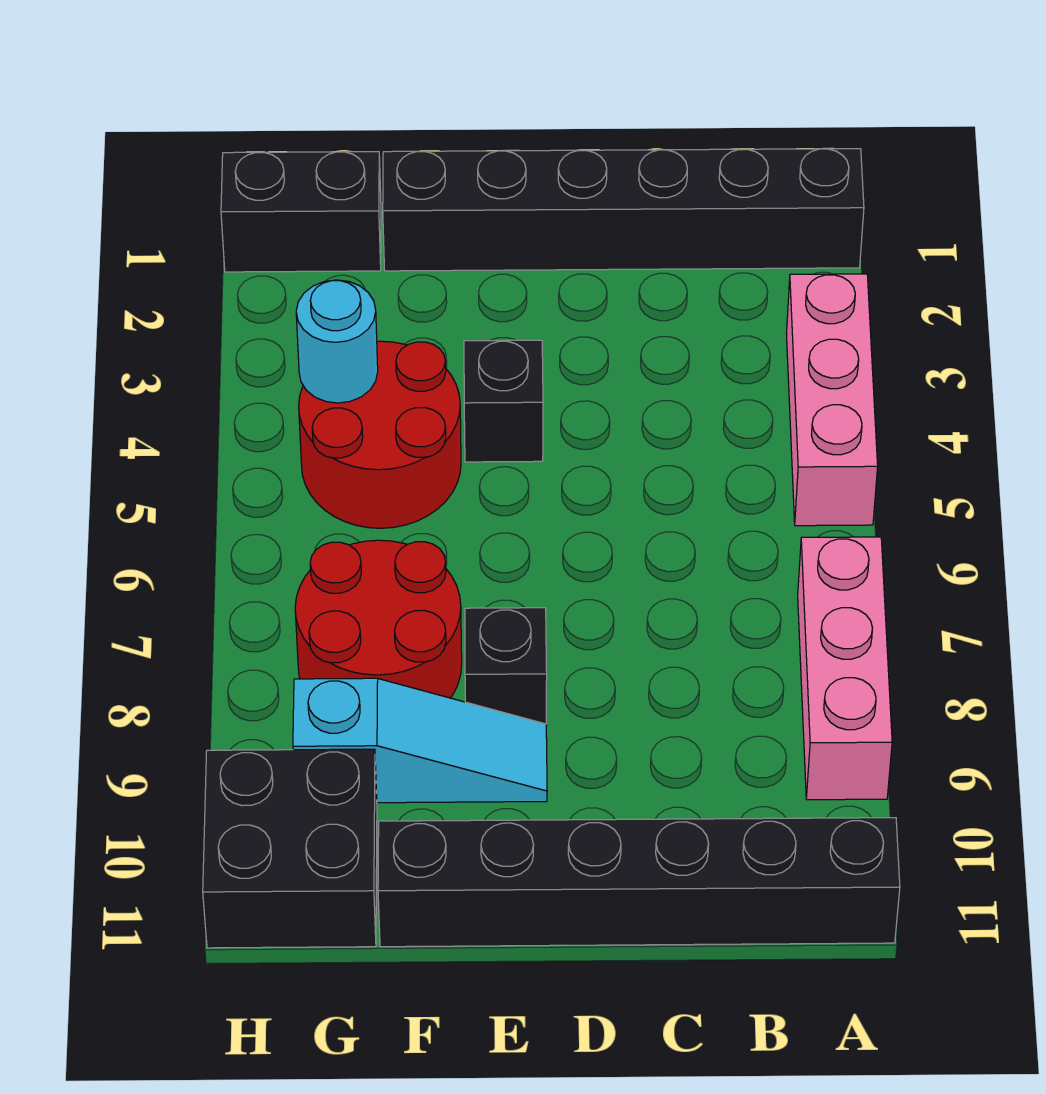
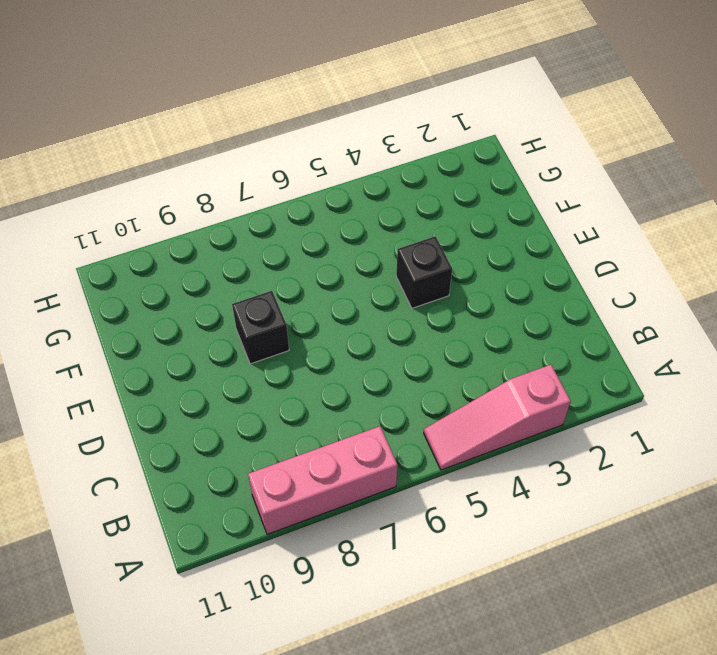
pink slope A3:A5 level 1 top 3 -> pink brick A3:A5 level 1
none -> black brick A1:F1 level 1
none -> black brick A11:F11 level 1
none -> cyan slope E9:G9 level 1 top G

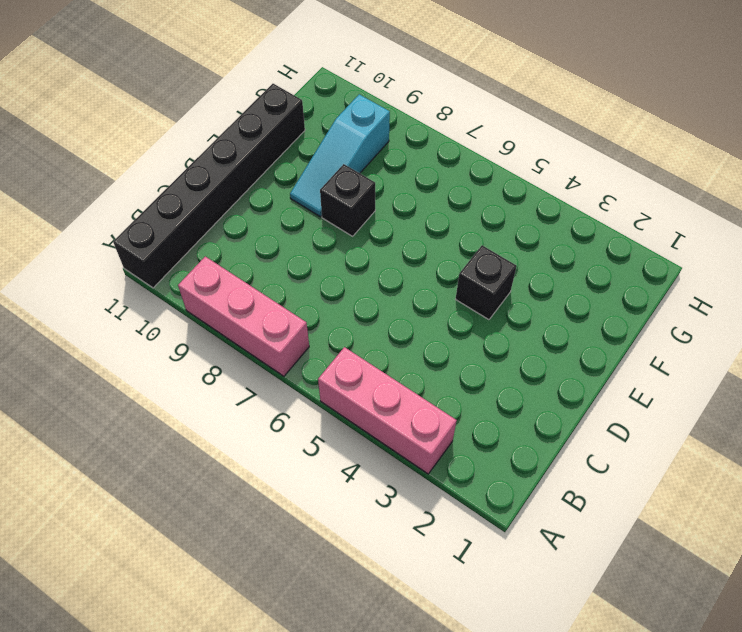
none -> black brick A1:F1 level 1
none -> red round brick F4:G5 level 1
none -> red round brick F7:G8 level 1

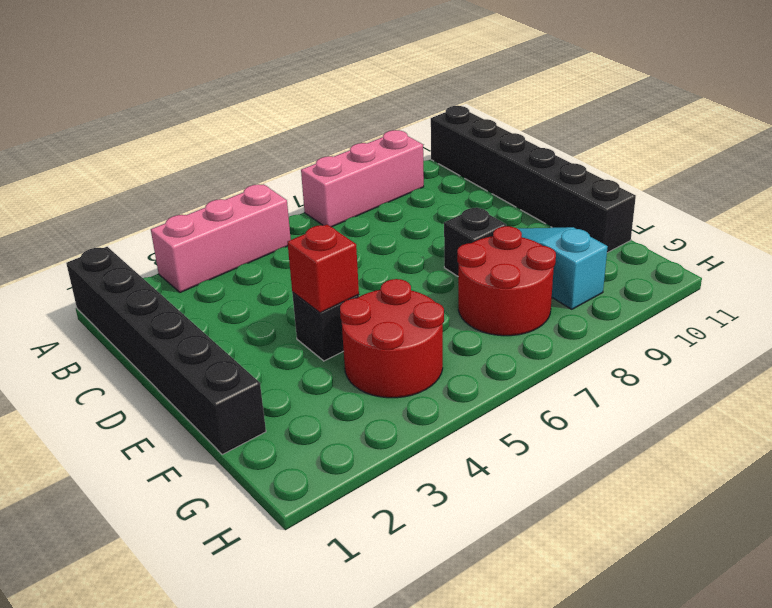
red brick E4 level 2 -> none
none -> black brick G1:H1 level 1
none -> black brick G10:H11 level 1
none -> cyan round brick G4 level 2

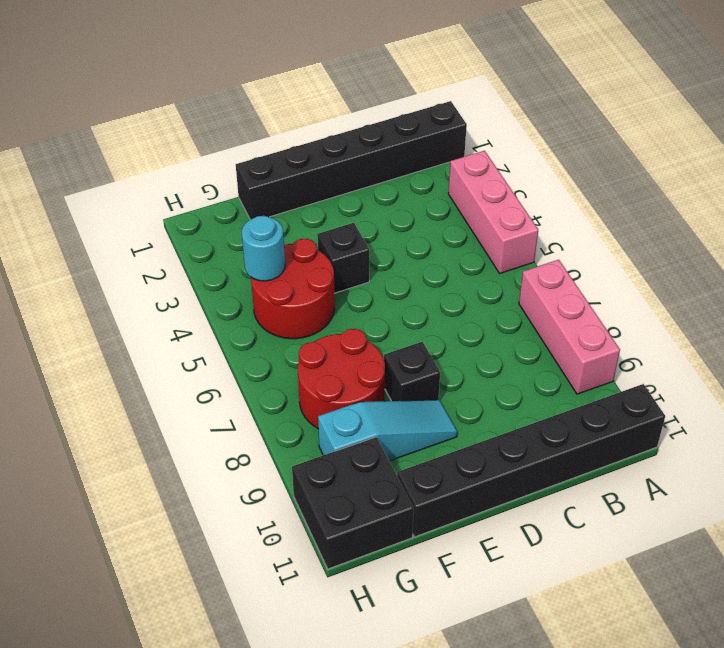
none -> black brick G1:H1 level 1

